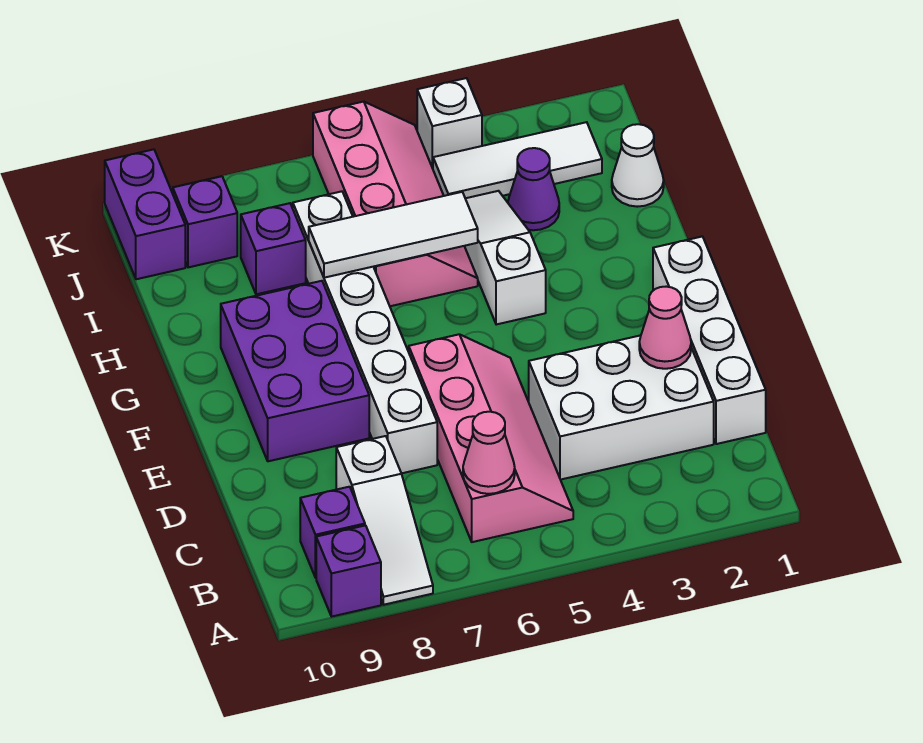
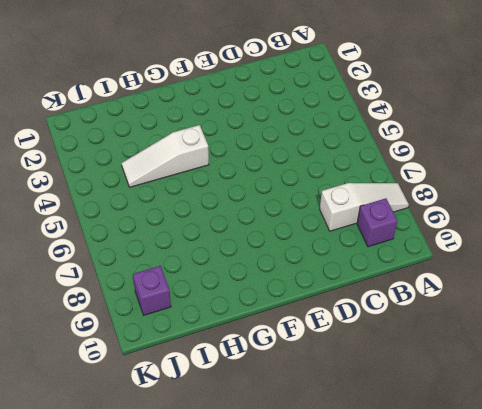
none -> purple brick A9 level 1
none -> pink slope B5:E6 level 1 top 6
none -> white brick C1:F1 level 1

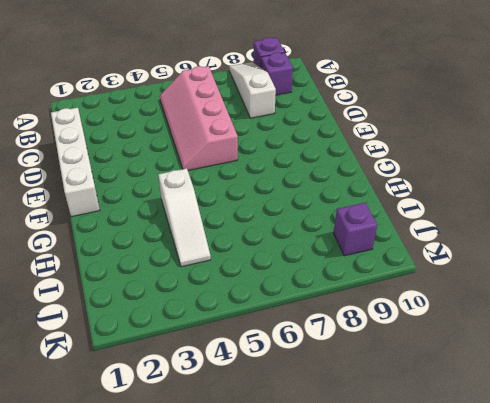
none -> white brick C2:D4 level 1
none -> white brick D7:I7 level 1
none -> purple brick E8:G9 level 1

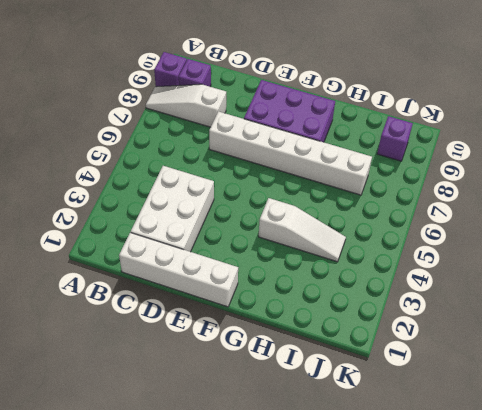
none -> pink slope B5:E6 level 1 top 6
none -> pink slope H5:K6 level 1 top 6
none -> white cone I1 level 1

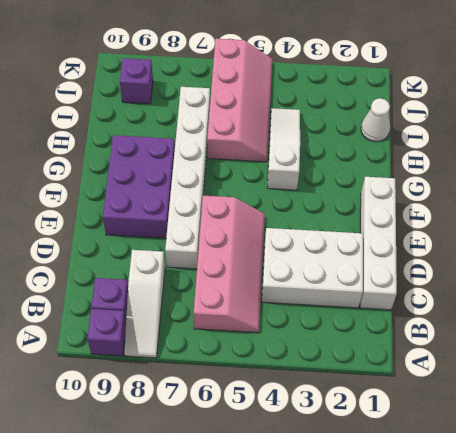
none -> purple cone I3 level 1
none -> purple brick I8 level 1
none -> white tile J2:J4 level 1

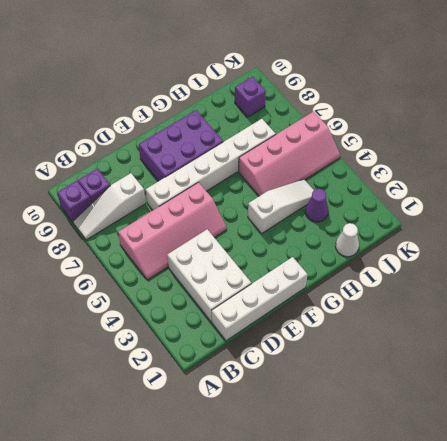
none -> purple brick I8 level 1
none -> white tile J2:J4 level 1
none -> purple brick J10:K10 level 1

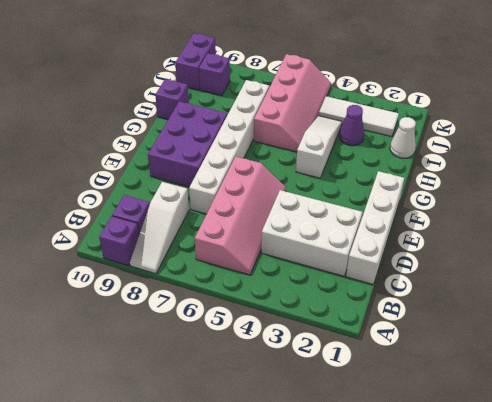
purple brick H10 level 1 -> purple brick I8 level 1
none -> white brick K4 level 1
none -> pink cone B6 level 2
none -> pink cone D2 level 2

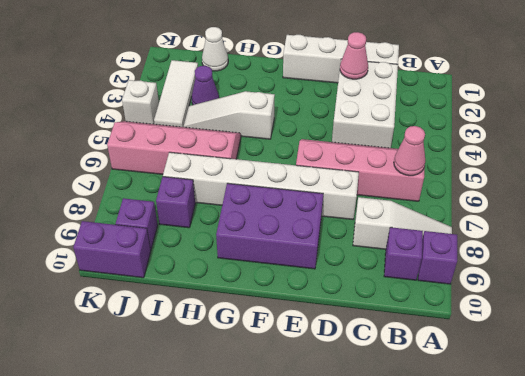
none -> white tile H5:H7 level 2

